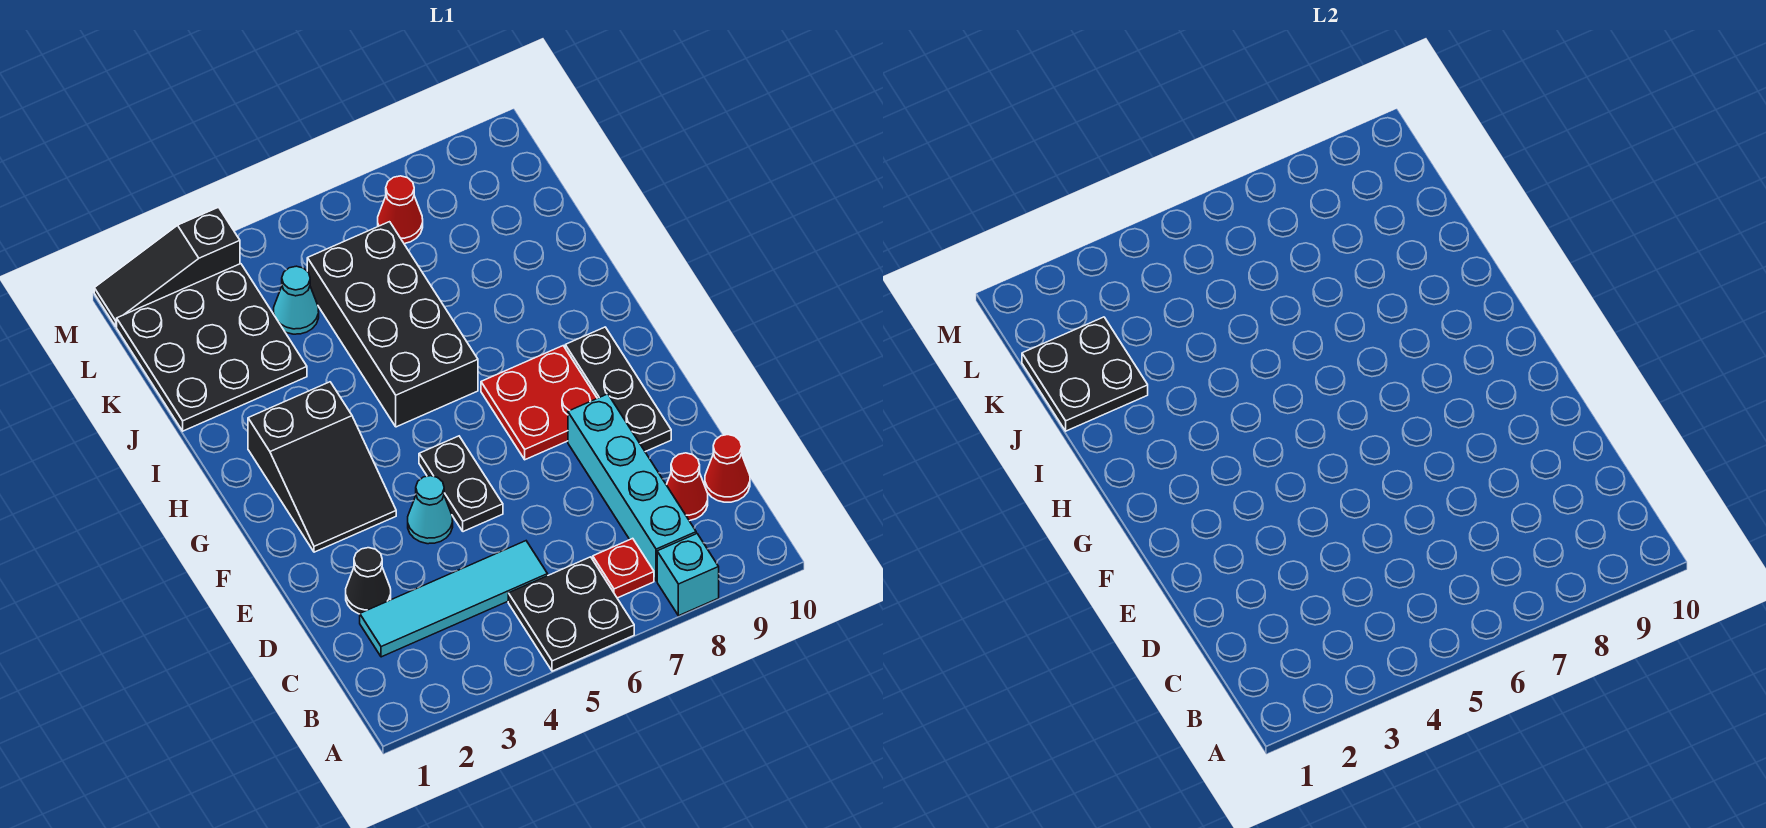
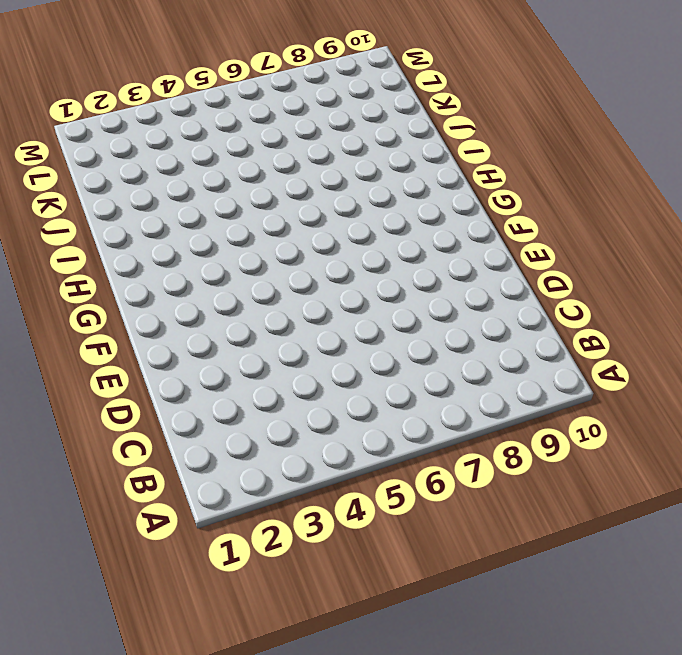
none -> black plate A5:B6 level 1
none -> cyan brick A8 level 1
none -> red plate B7 level 1

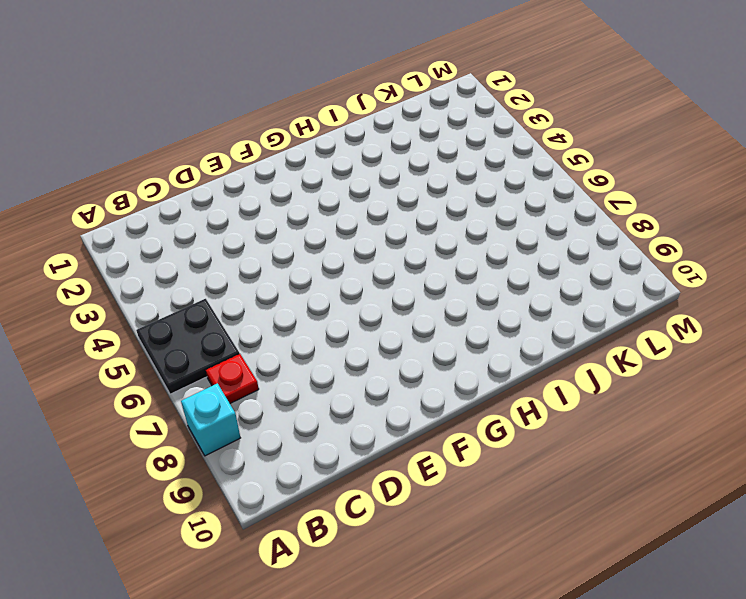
none -> cyan brick B8:E8 level 1
none -> cyan tile C2:C5 level 1
none -> red cone C9 level 1

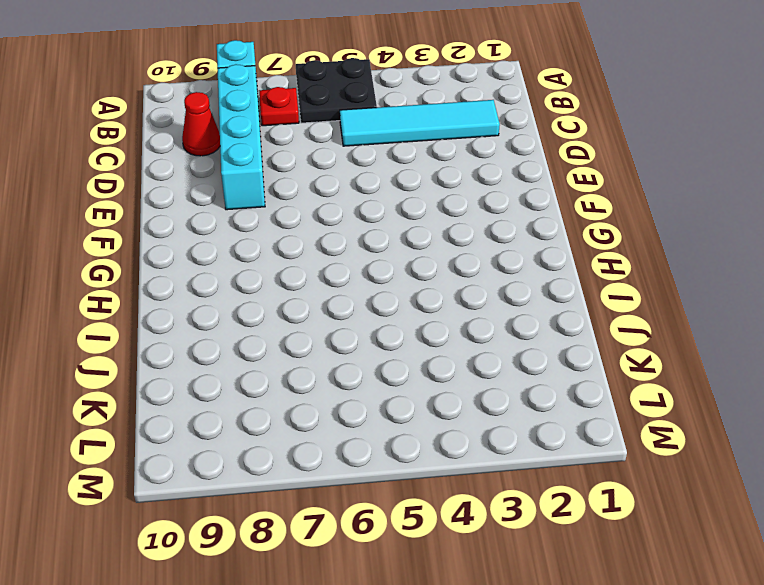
none -> red cone C10 level 1
none -> black cone D2 level 1
none -> cyan cone E4 level 1

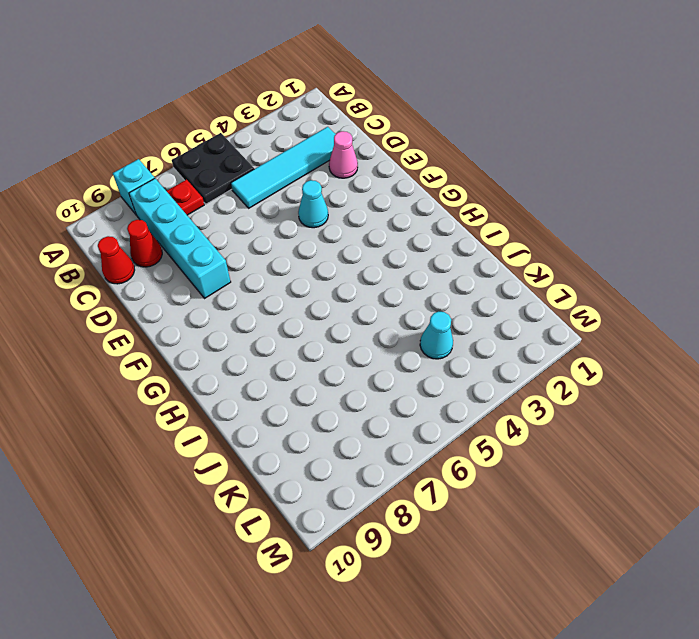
pink cone D2 level 1 -> black cone D2 level 1
none -> black plate E5:F5 level 1
none -> black plate E9:G9 level 1
none -> black slope F2:H3 level 1 top H

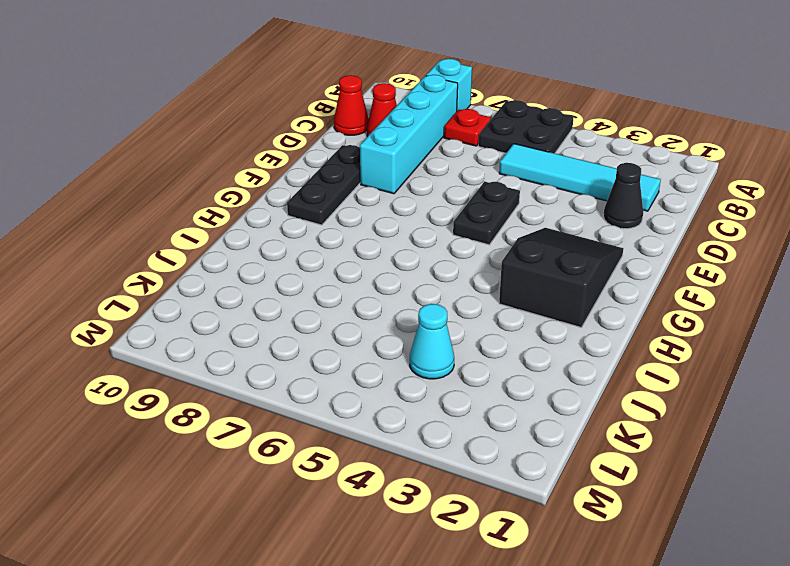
none -> cyan cone E4 level 1
none -> red plate F7:G8 level 1
none -> black brick H5:K6 level 1

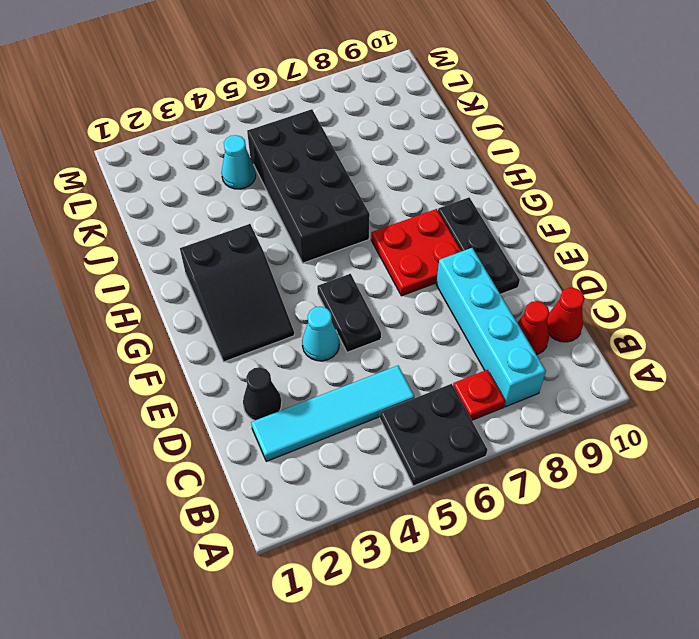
none -> cyan brick A8 level 1
none -> black plate J1:L3 level 1
none -> red cone L7 level 1

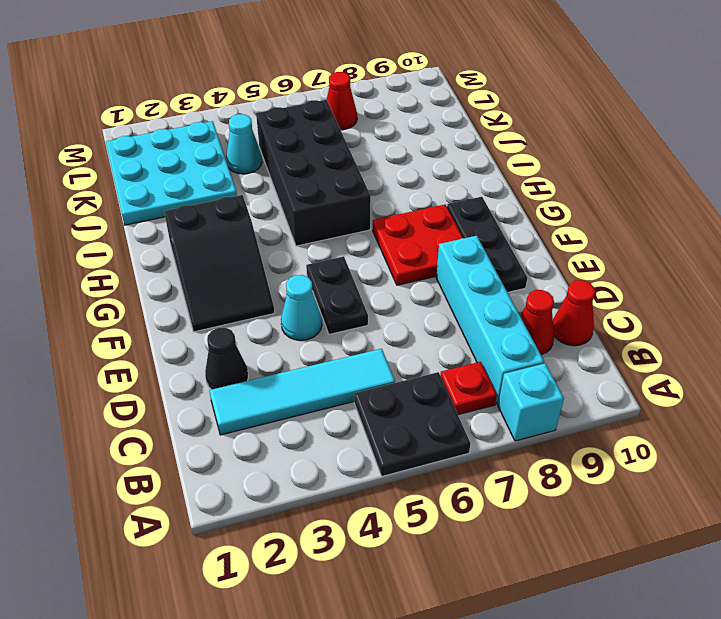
cyan plate J1:L3 level 1 -> black plate J1:L3 level 1
none -> black slope M1:M3 level 1 top 3
none -> black plate J1:K2 level 2

